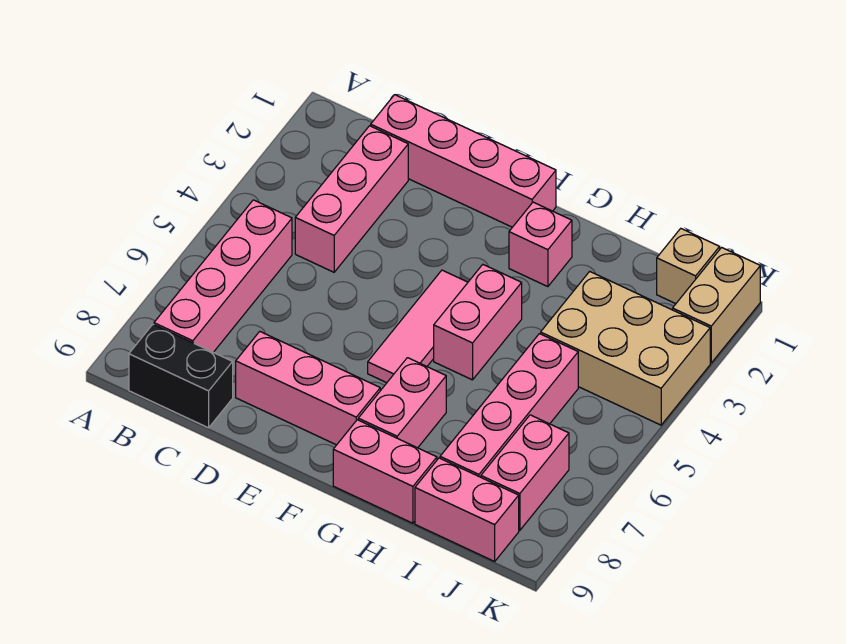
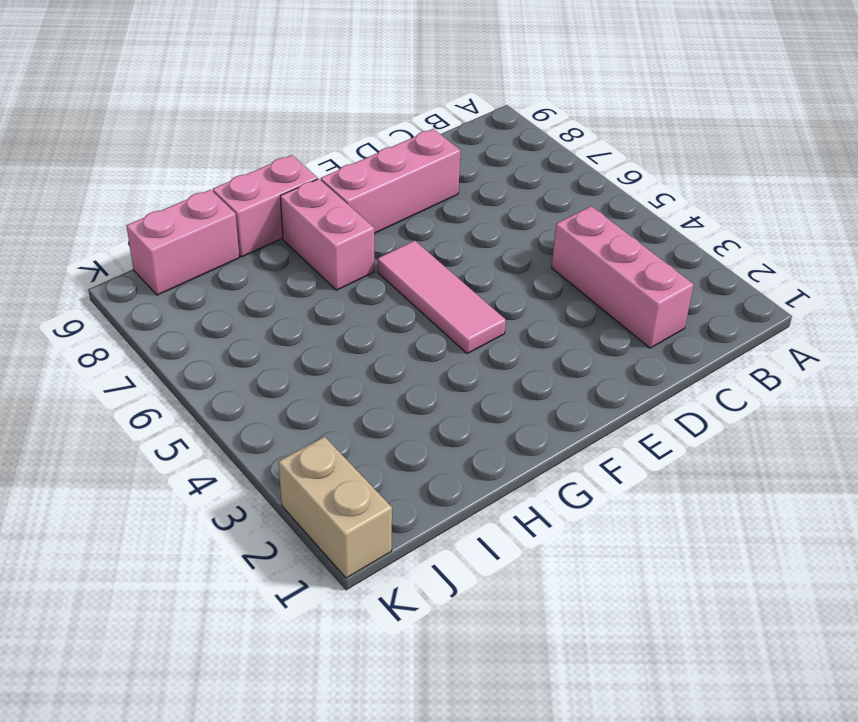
none -> pink brick B5:B8 level 1
none -> black brick B9:C9 level 1
none -> pink brick C1:F1 level 1

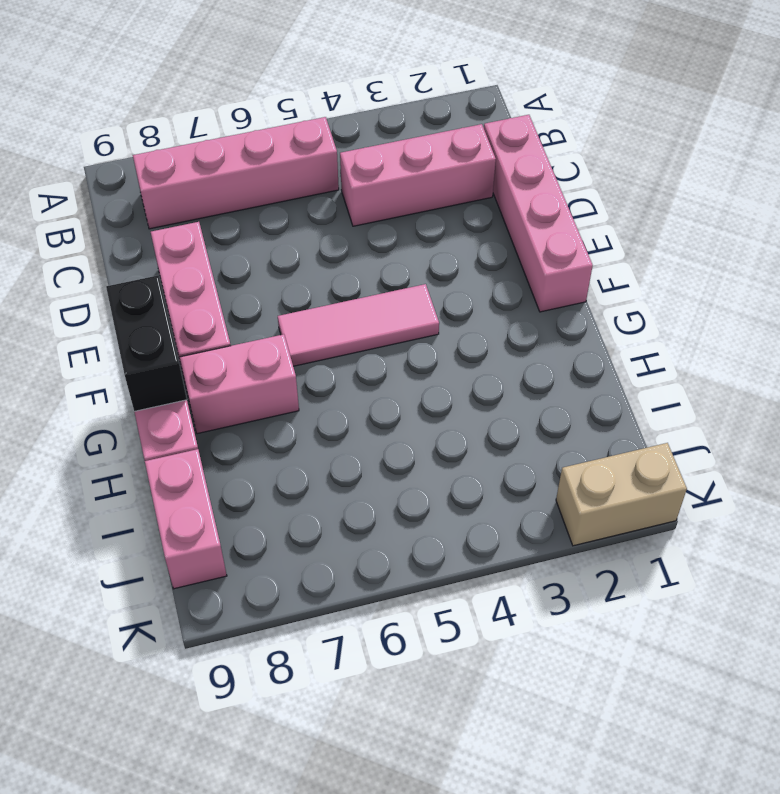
black brick F9:G9 level 2 -> black brick B9:C9 level 1
none -> pink brick G2 level 1
none -> pink brick G4:G5 level 1
none -> tan brick I3:K4 level 1

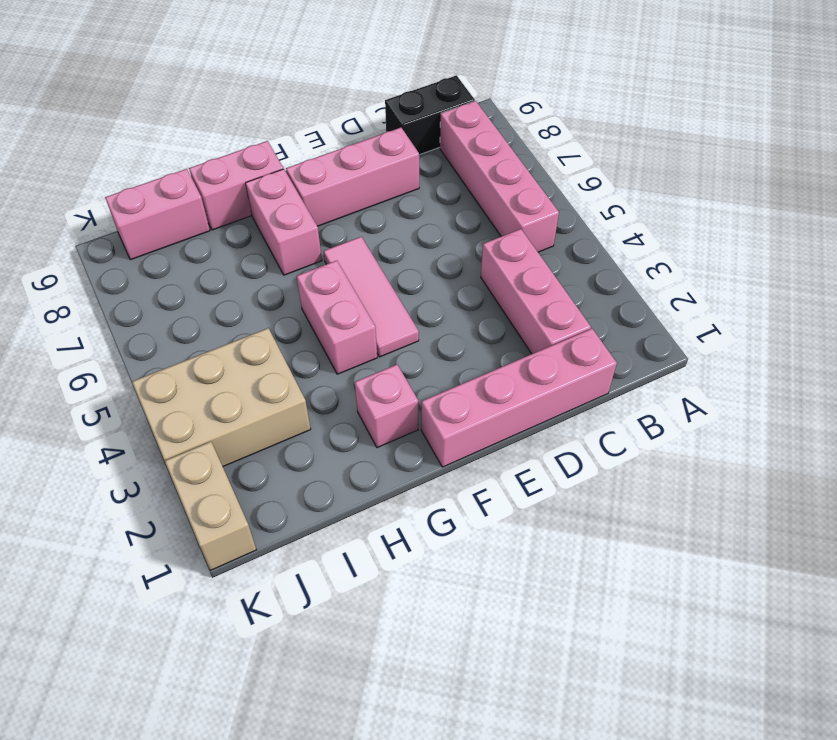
none -> pink brick I5:I8 level 1
none -> tan brick J1 level 1
none -> pink brick J7:J8 level 1

